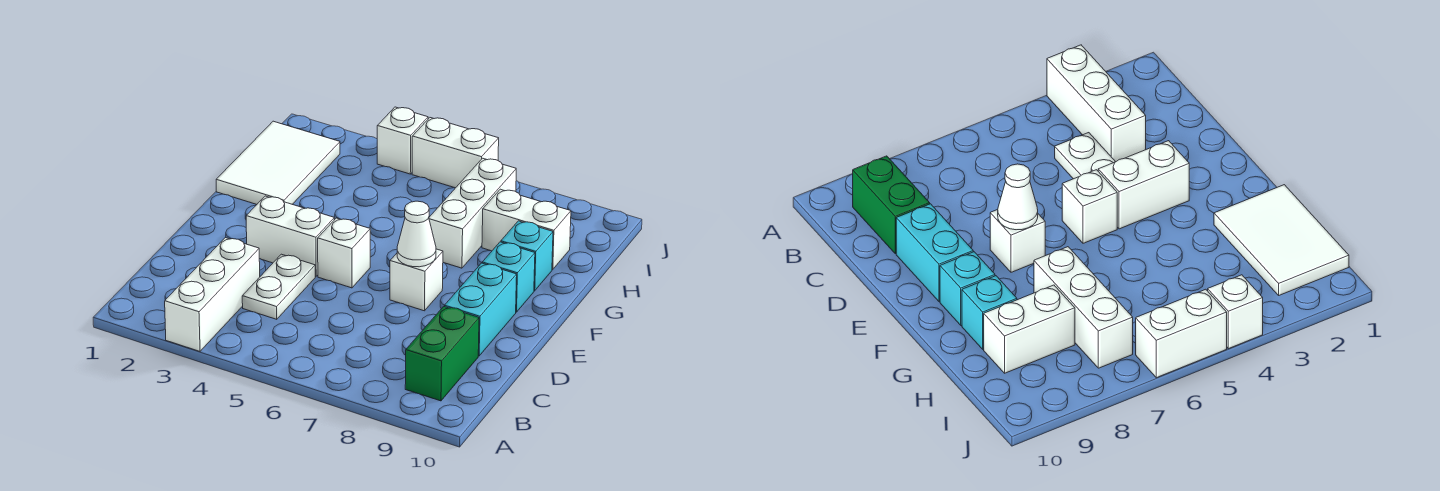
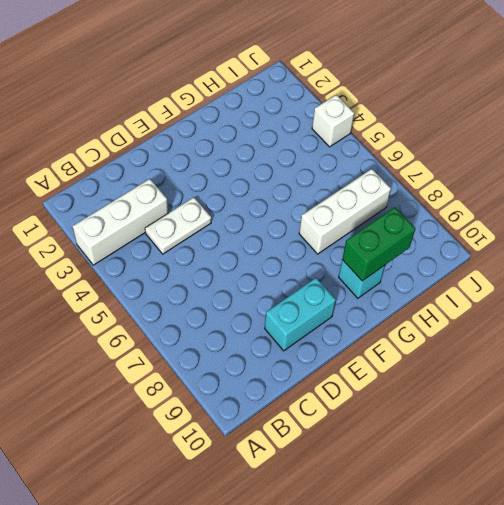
green brick G9:H9 level 2 -> green brick B9:C9 level 1
none -> white brick E3:E4 level 1
none -> white brick E5 level 1
none -> white brick E7 level 1

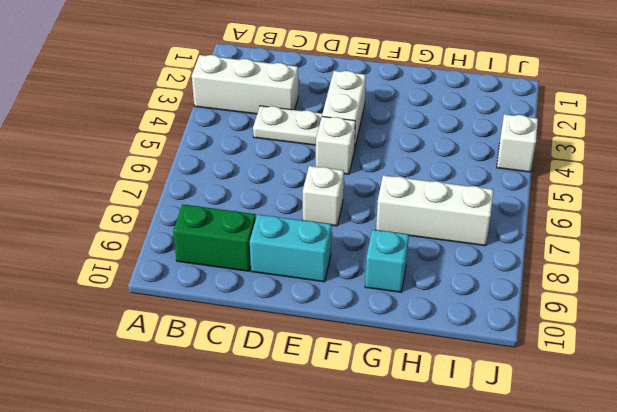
none -> cyan brick F9 level 1
none -> white tile G1:I2 level 1
none -> white brick H8:H9 level 1

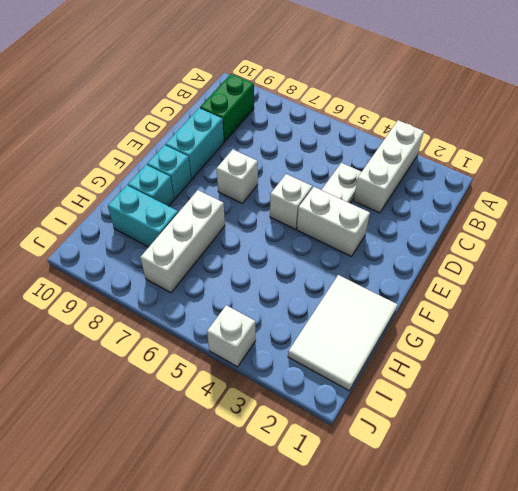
cyan brick H8:H9 level 1 -> white brick H8:H9 level 1
none -> white brick J5:J6 level 1
none -> white cone E7 level 2

